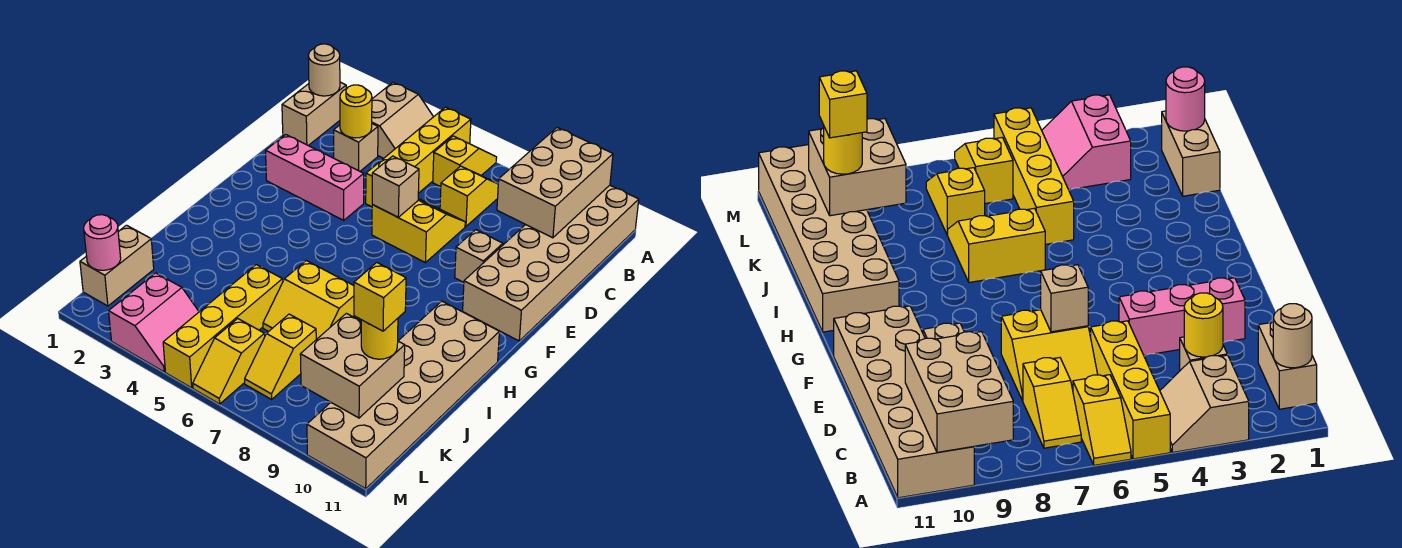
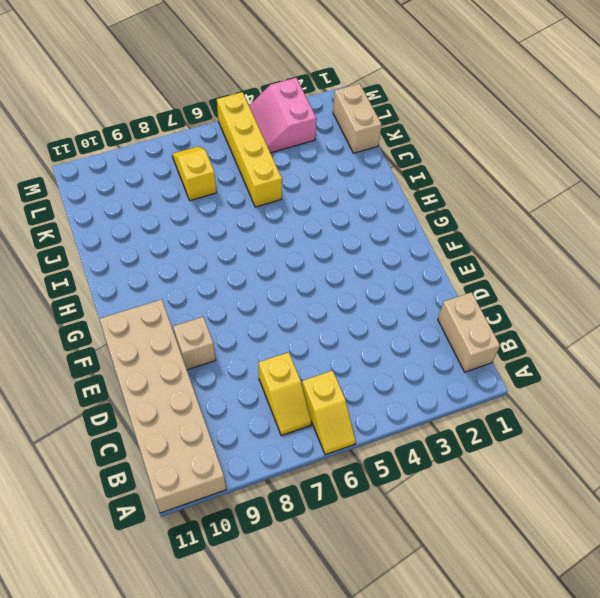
none -> tan slope A3:B4 level 1 top 3
none -> yellow brick A5:D5 level 1
none -> tan brick C3 level 1

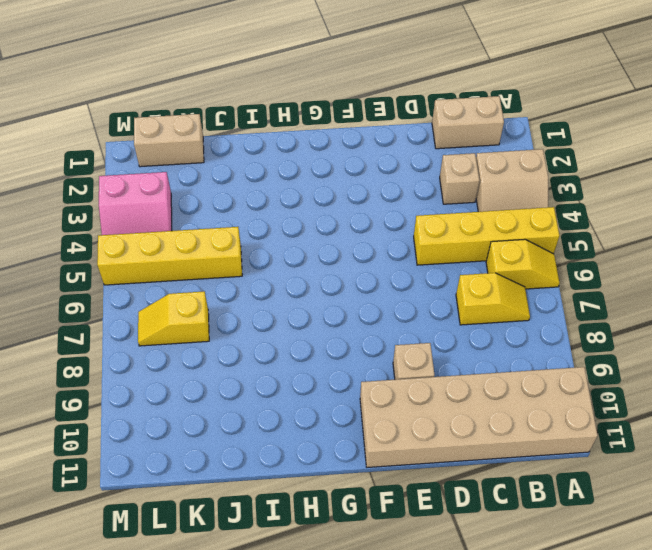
none -> yellow slope D6:E7 level 1 top E
none -> pink brick E2:E4 level 1
none -> tan brick H10:M11 level 1

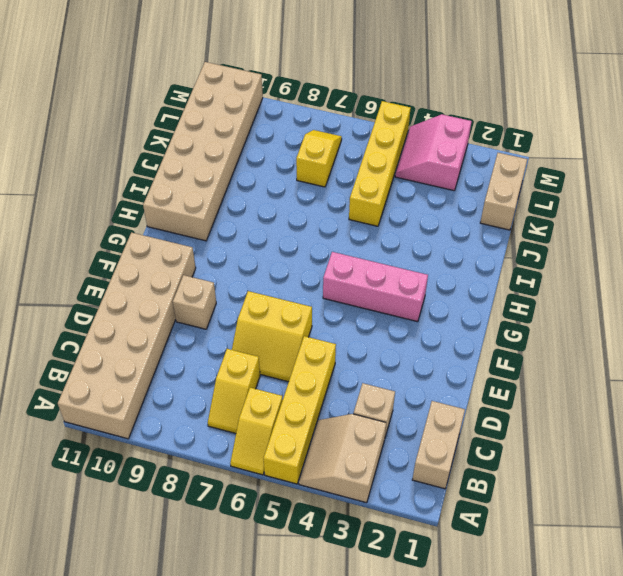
pink brick G3:G5 level 1 -> pink brick E2:E4 level 1
none -> yellow slope I6:J7 level 1 top I
none -> yellow slope L6:M6 level 1 top L
none -> tan brick A9:C10 level 2

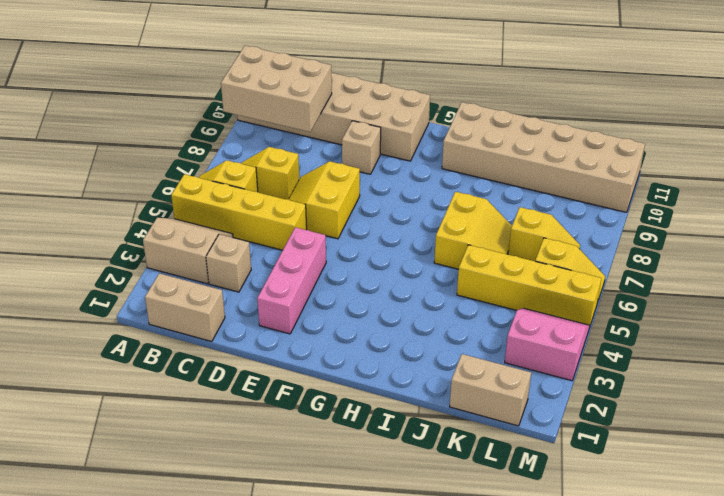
none -> tan round brick B1 level 2
none -> yellow round brick C3 level 2
none -> tan brick E6 level 2

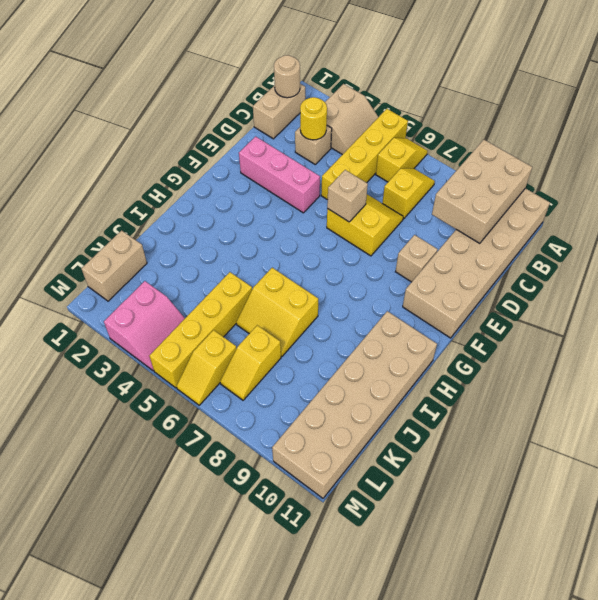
none -> tan brick K9:L10 level 2
none -> pink round brick L1 level 2
none -> yellow round brick K10 level 3

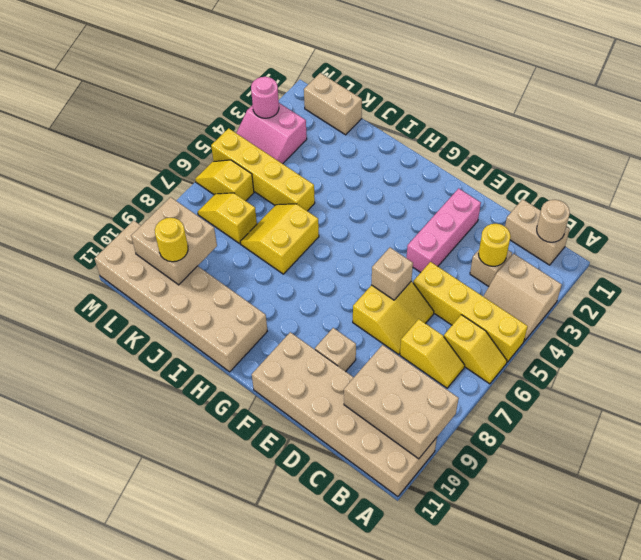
pink round brick M3 level 2 -> pink round brick L1 level 2
none -> yellow brick K10 level 4

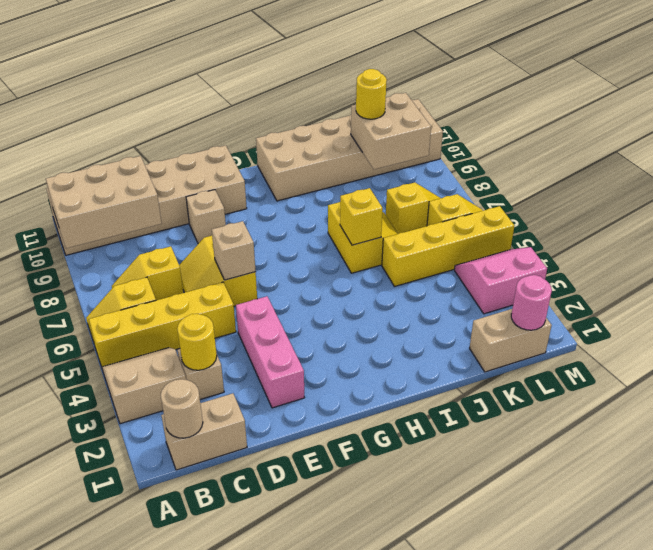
yellow brick I6 level 2 -> yellow brick K10 level 4

